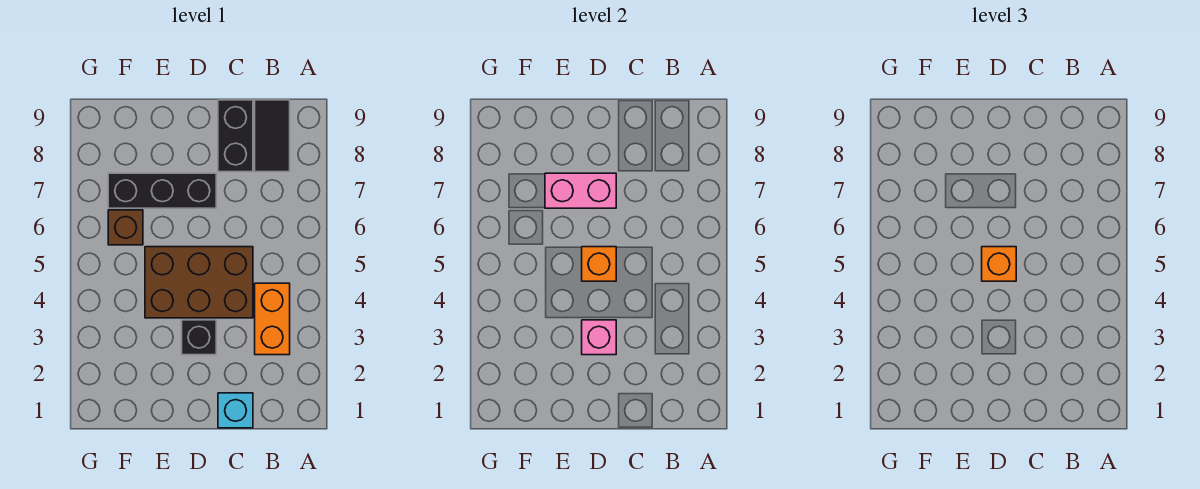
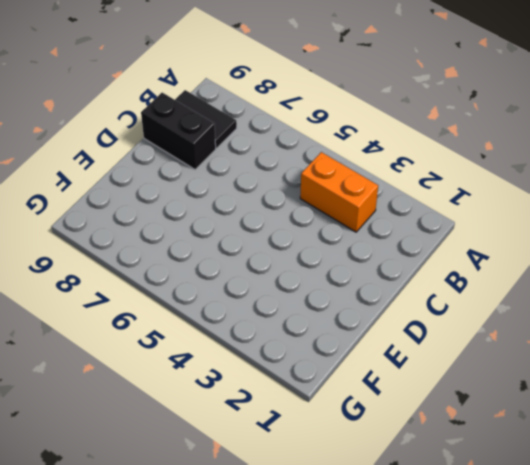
none -> cyan brick C1 level 1
none -> brown brick C4:E5 level 1
none -> black brick D3 level 1

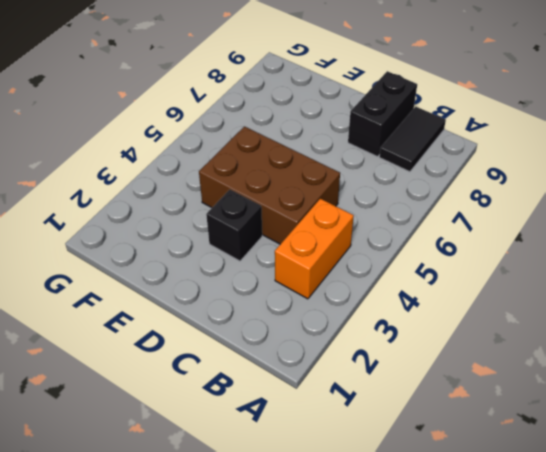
none -> cyan brick C1 level 1
none -> black brick D7:F7 level 1
none -> brown brick F6 level 1

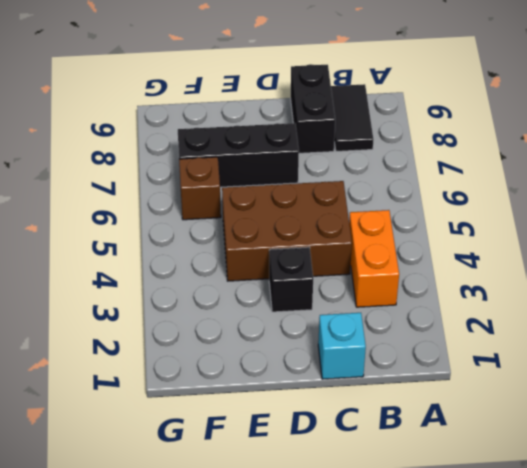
none -> pink brick D3 level 2
none -> orange brick D5 level 2
none -> pink brick D7:E7 level 2

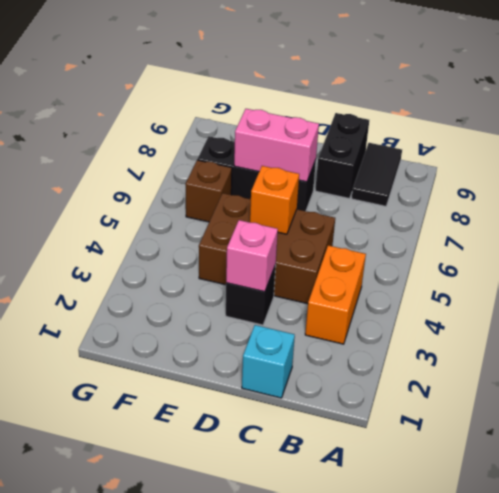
none -> orange brick D5 level 3

